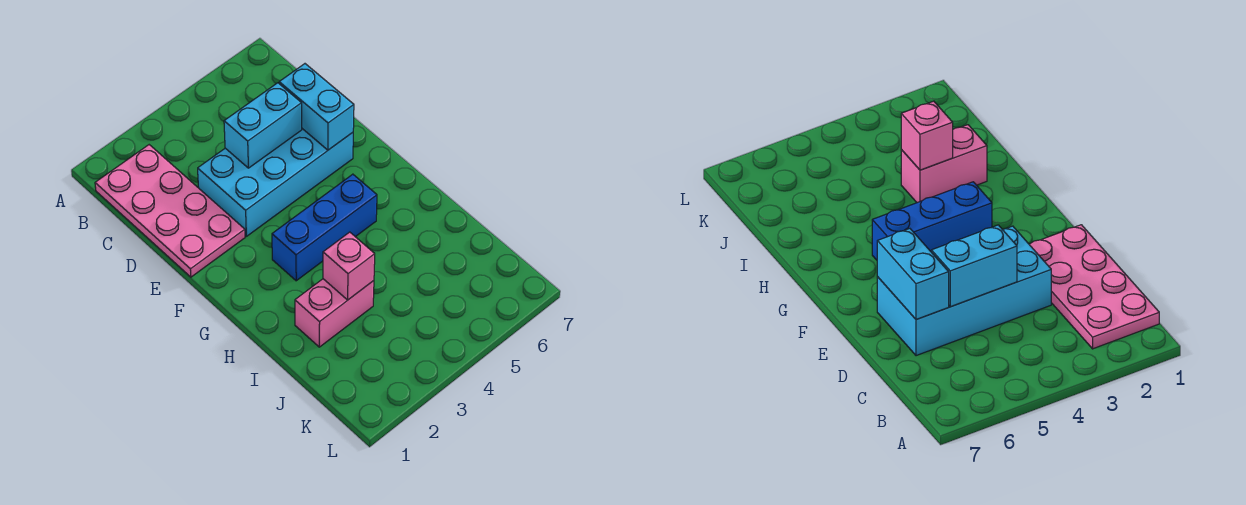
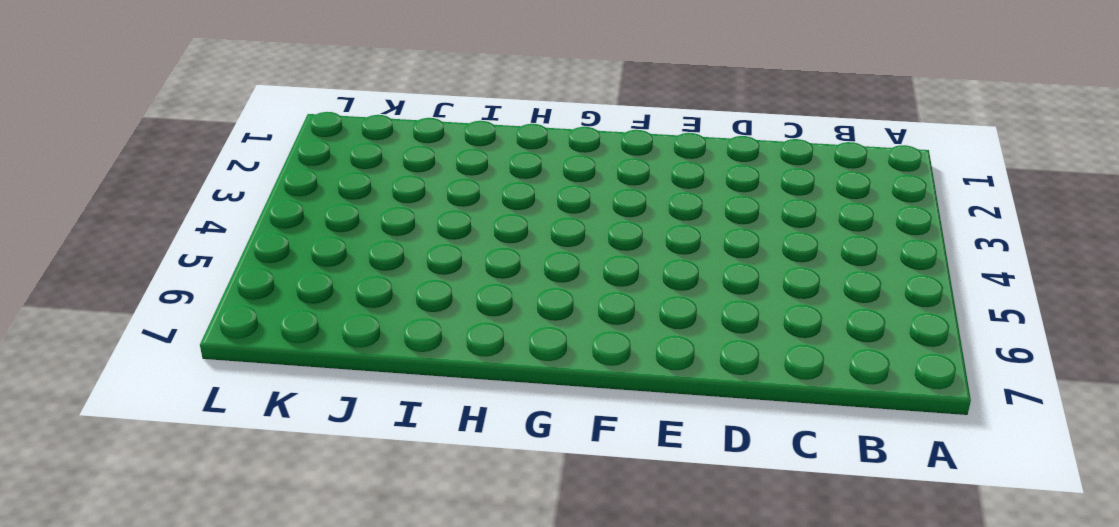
none -> pink plate B1:E2 level 1
none -> cyan brick D3:E6 level 1

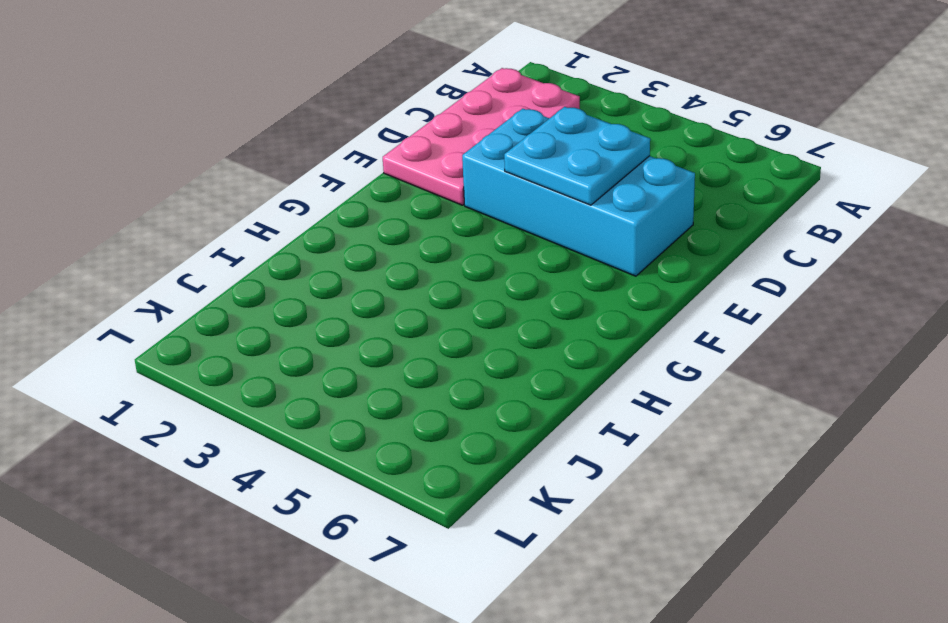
cyan plate D4:E5 level 2 -> cyan brick D4:D5 level 2
none -> blue brick G3:G5 level 1
none -> pink brick I2:I3 level 1

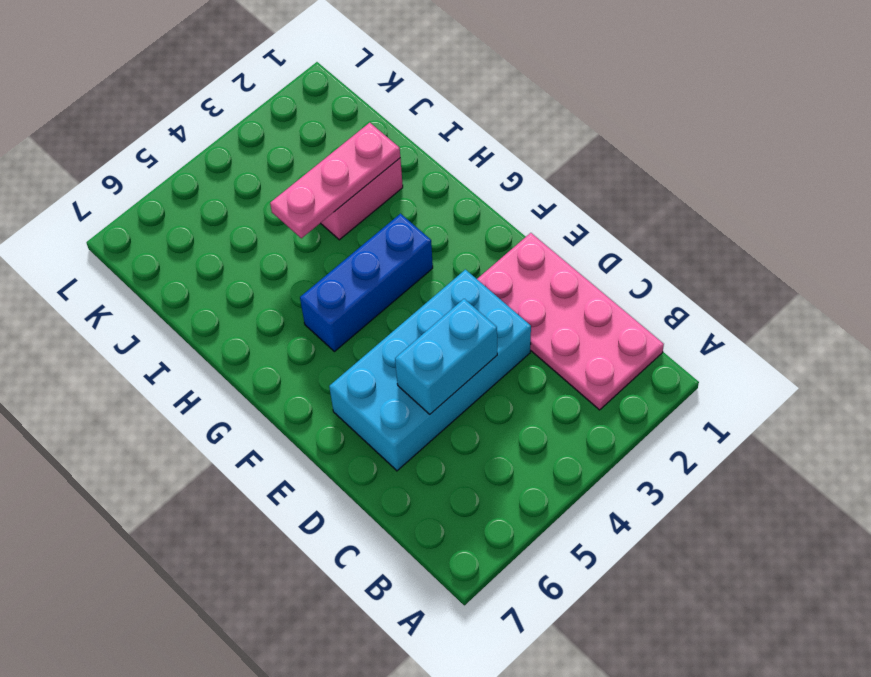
pink plate I2:I4 level 2 -> pink brick I3 level 2
none -> cyan brick D6:E6 level 2

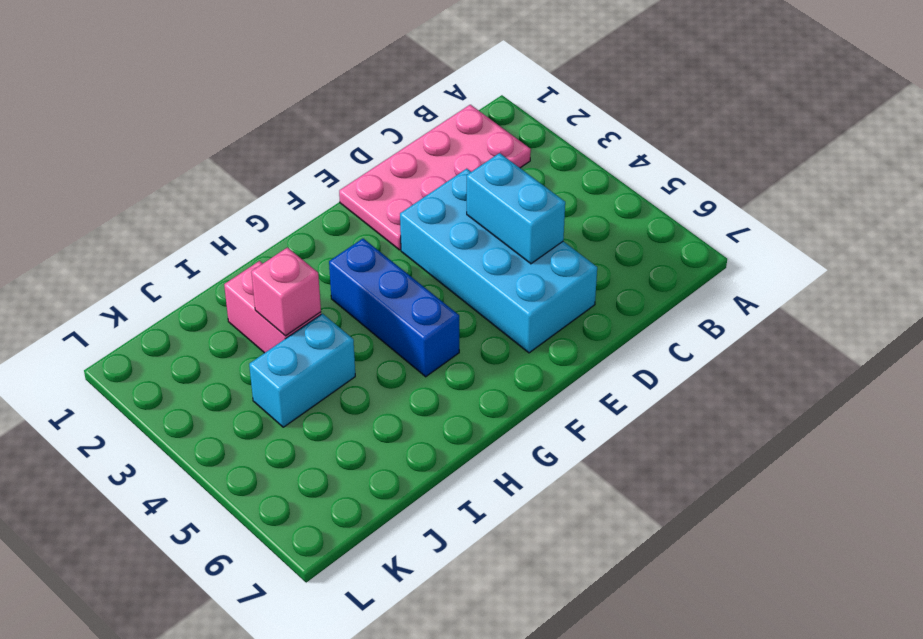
cyan brick I4:J4 level 1 -> cyan brick D6:E6 level 2

